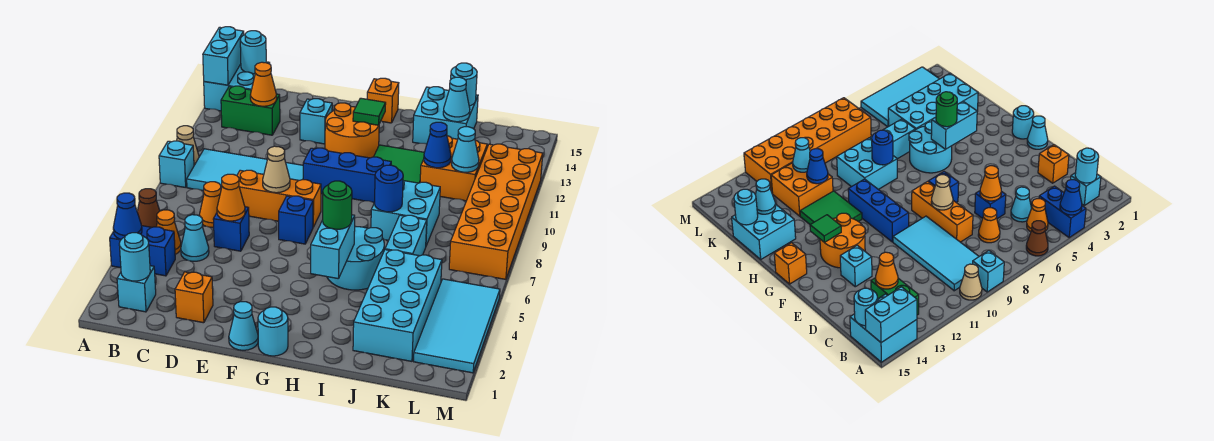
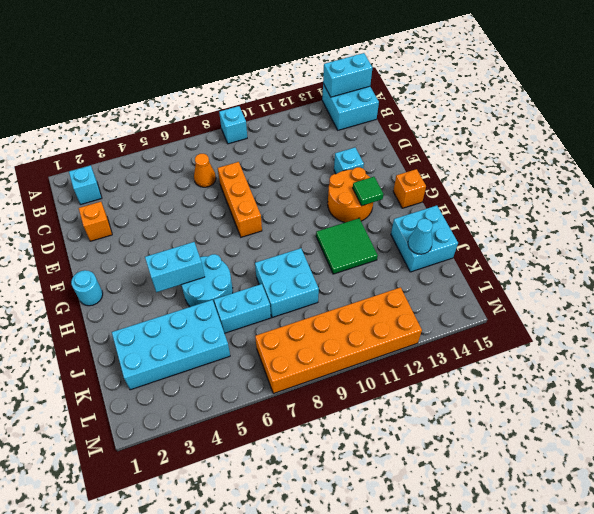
none -> blue brick A4:B4 level 1
none -> brown cone A6 level 1
none -> tan cone A10 level 1
none -> orange cone B5 level 1

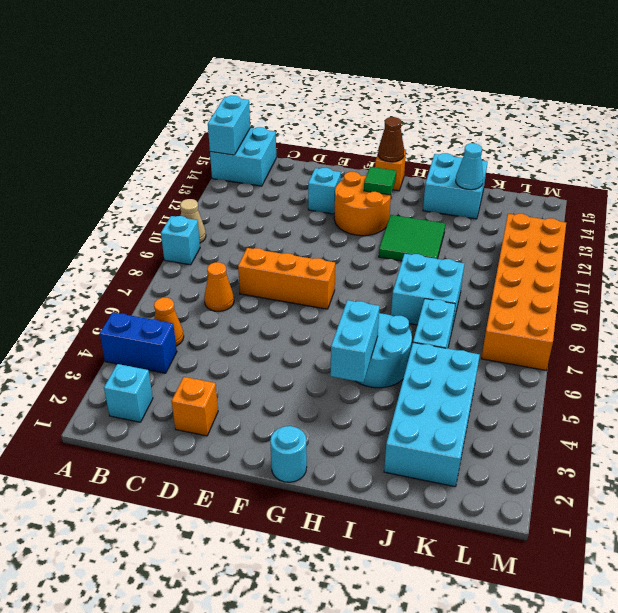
brown cone G15 level 2 -> brown cone A6 level 1
none -> cyan tile B9:E10 level 1
none -> green brick B13:C13 level 1
none -> cyan cone C5 level 1
none -> blue brick D6 level 1

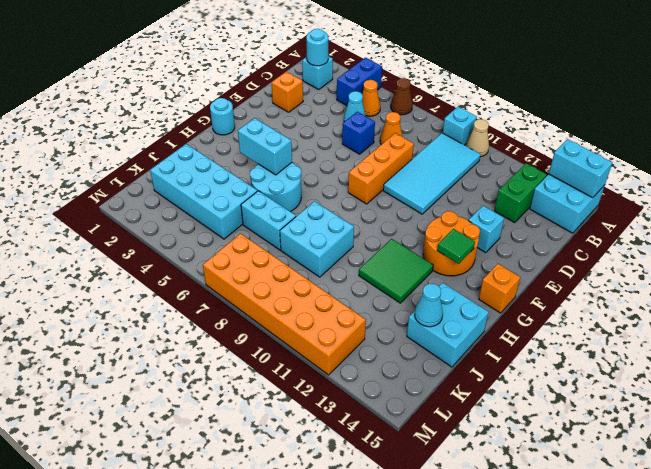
none -> cyan cone F1 level 1
none -> blue brick F7 level 1
none -> blue brick F10:H10 level 1
none -> orange brick J11:K12 level 1

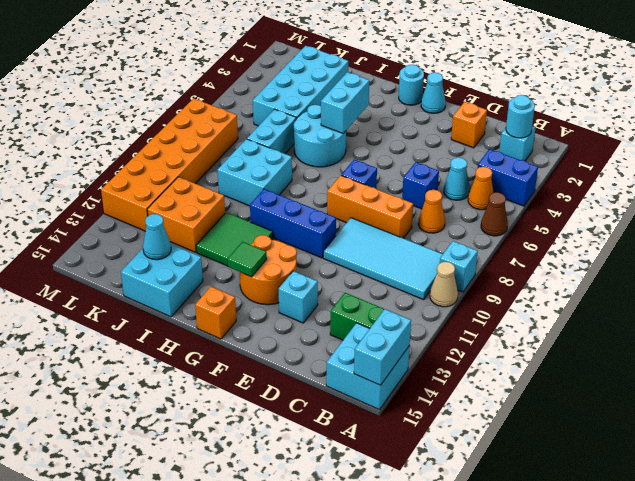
none -> cyan tile L2:M5 level 1
none -> blue cone A4 level 2
none -> cyan round brick B15 level 2
none -> orange cone C13 level 2

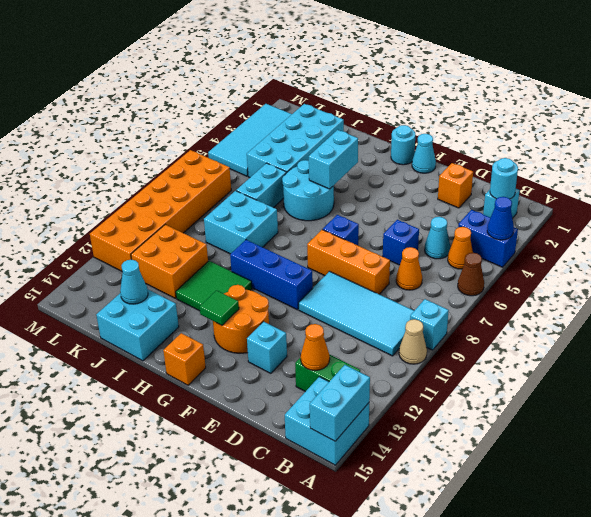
none -> cyan round brick B15 level 2
none -> orange cone D6 level 2
none -> tan cone E8 level 2
none -> blue round brick I8 level 2

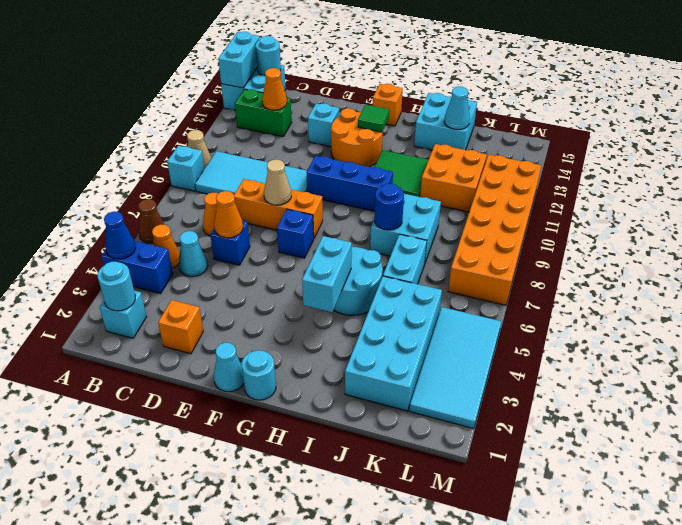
none -> blue cone J11 level 2
none -> cyan round brick J15 level 2
none -> cyan cone K11 level 2
none -> green round brick H5 level 3

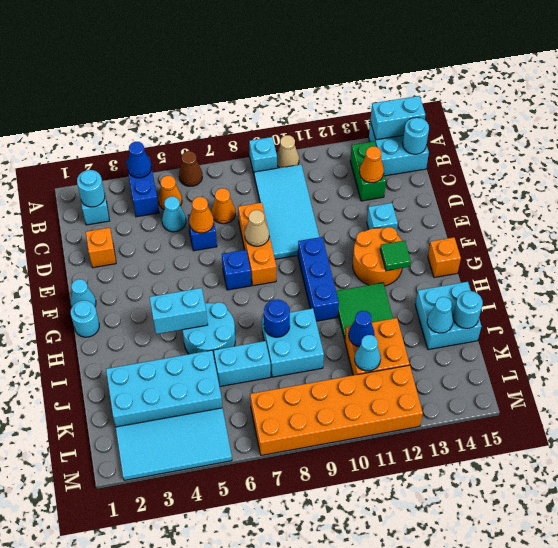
none -> green round brick H5 level 3

